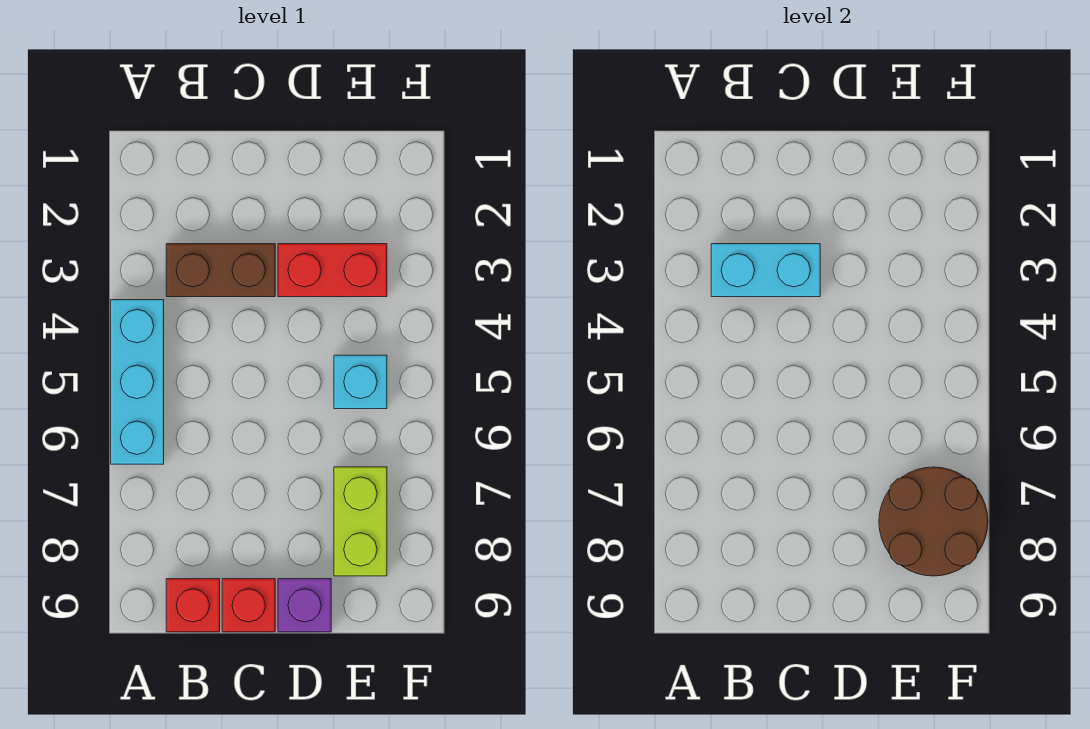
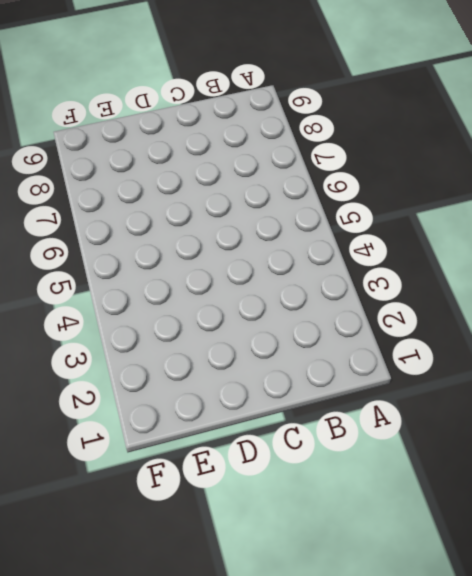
none -> cyan brick A4:A6 level 1
none -> brown brick B3:C3 level 1

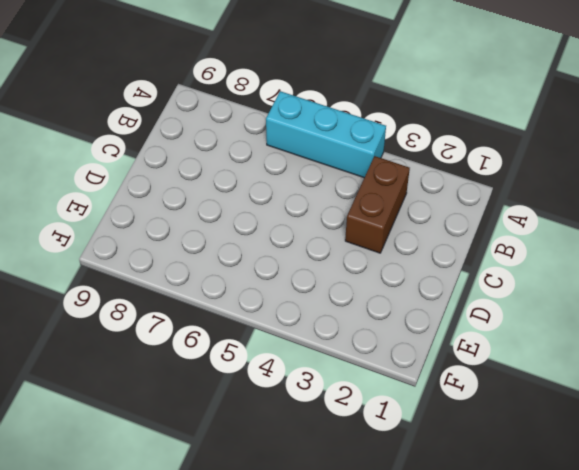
none -> red brick B9 level 1
none -> red brick C9 level 1

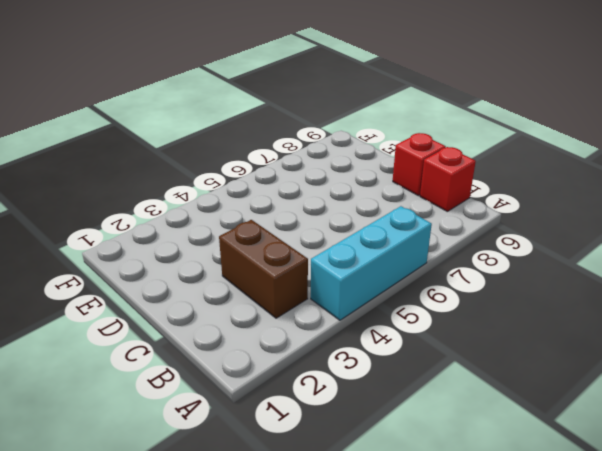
none -> red brick D3:E3 level 1
none -> purple brick D9 level 1

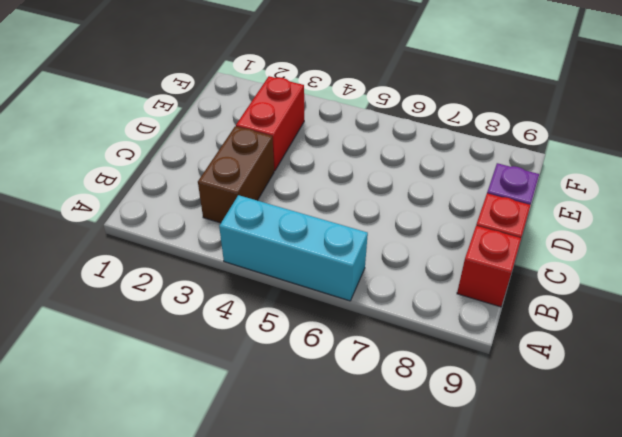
none -> cyan brick E5 level 1
none -> lime brick E7:E8 level 1

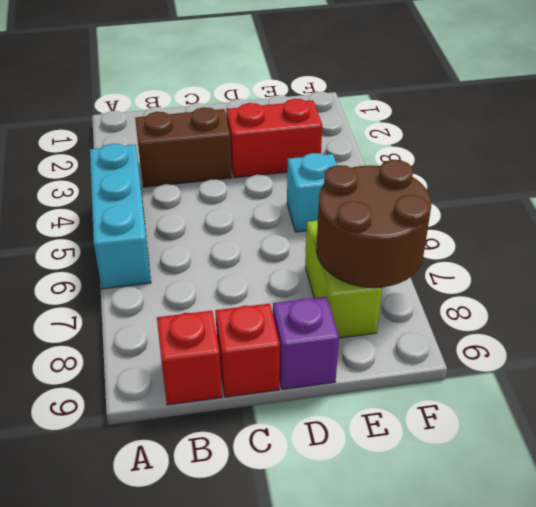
none -> cyan brick B3:C3 level 2

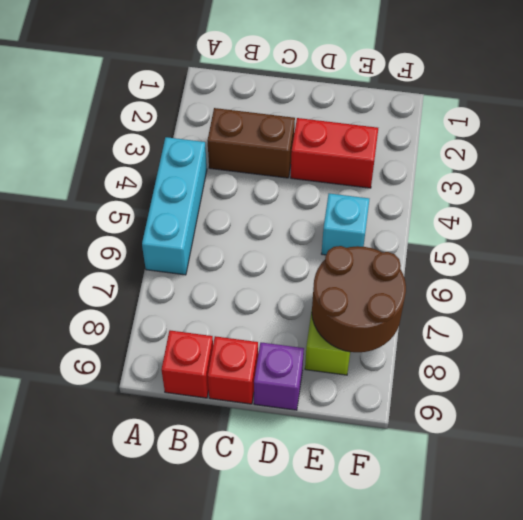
none -> cyan brick B3:C3 level 2

